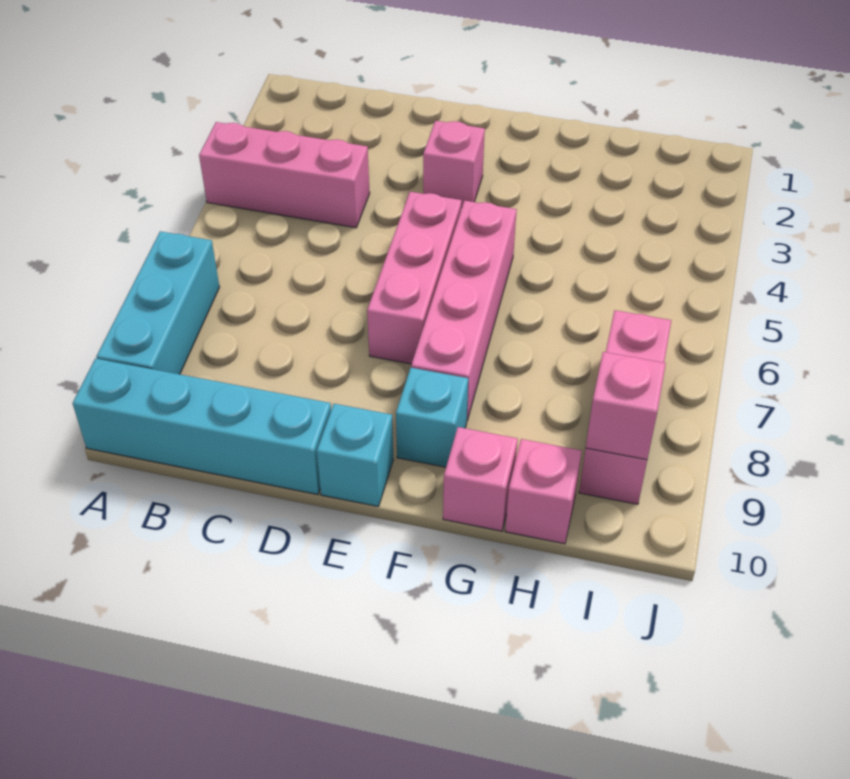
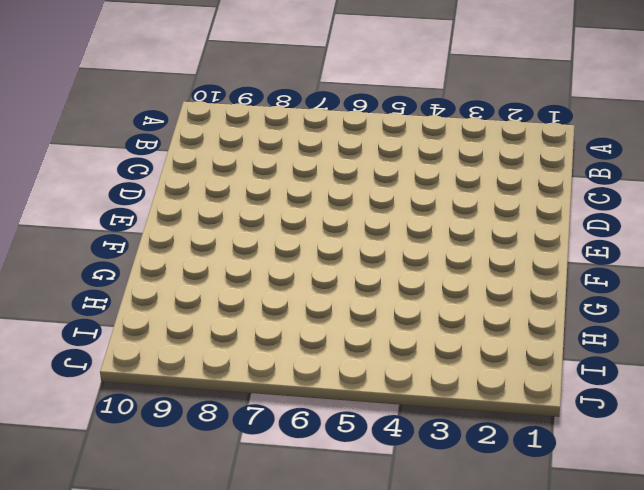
none -> pink brick A4:C4 level 1
none -> cyan brick A7:A9 level 1
none -> cyan brick A10:D10 level 1

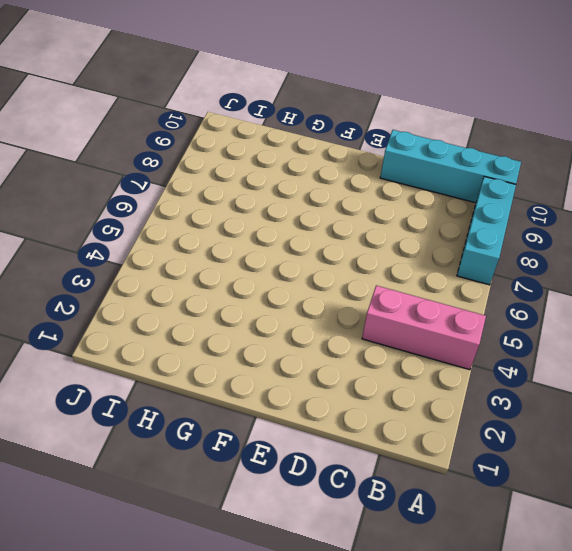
none -> pink brick E3 level 1
none -> pink brick E5:E7 level 1
none -> cyan brick E10 level 1

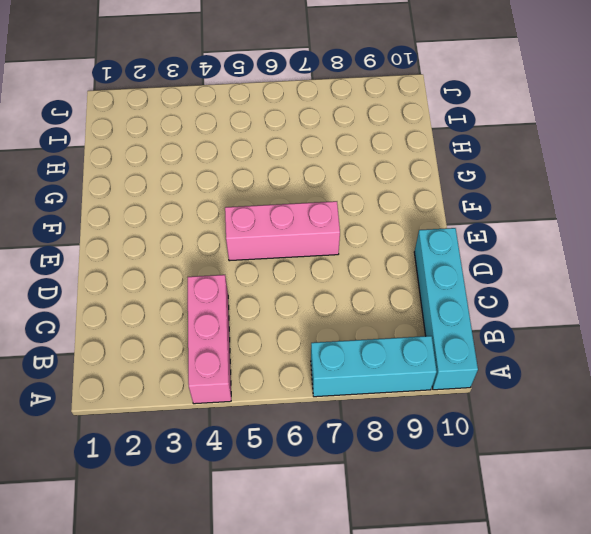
none -> pink brick E3 level 1
none -> cyan brick E10 level 1
none -> pink brick F5:F8 level 1

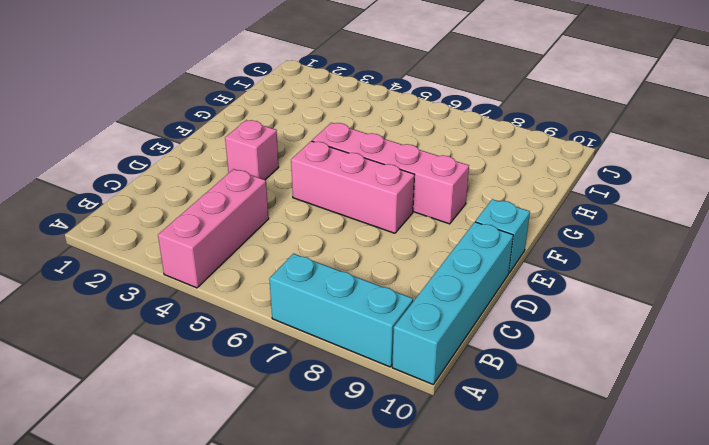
none -> cyan brick F9 level 1
none -> pink brick G10 level 1
none -> pink brick H10 level 1

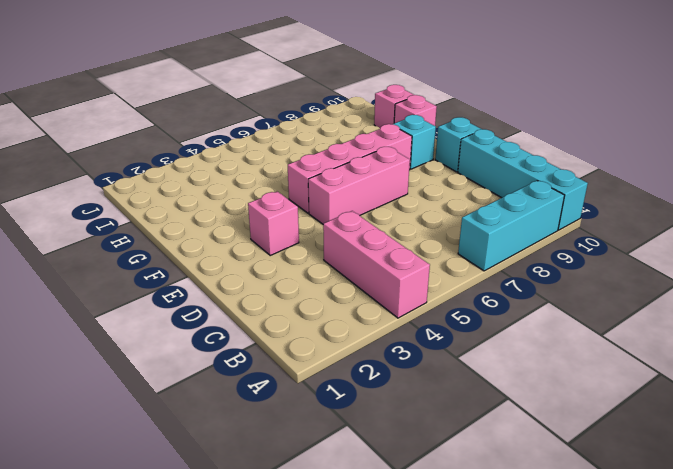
none -> pink brick I7:I9 level 1
none -> pink brick I9 level 2

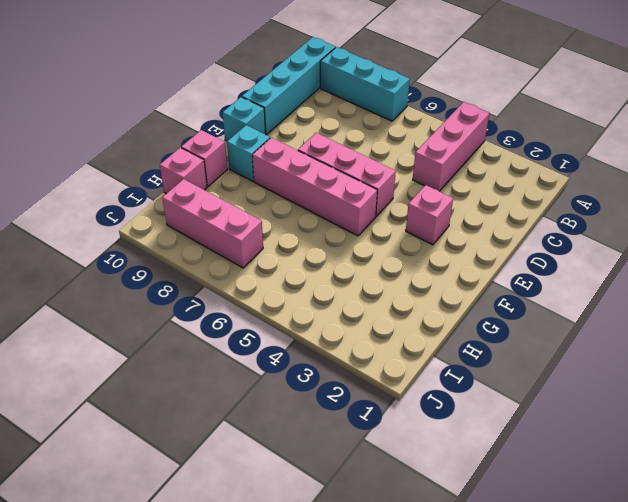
none -> pink brick I9 level 2

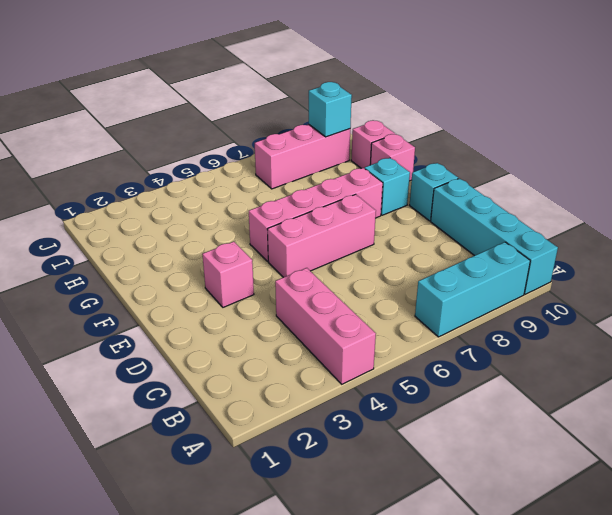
cyan brick I9 level 2 -> pink brick I9 level 2

